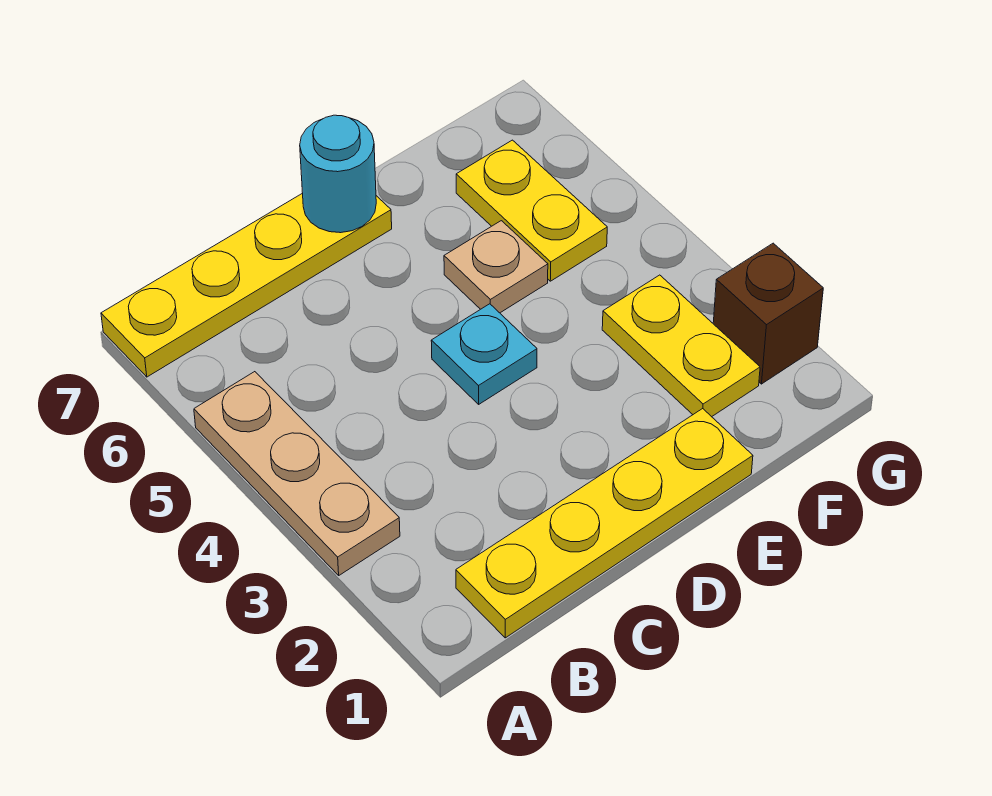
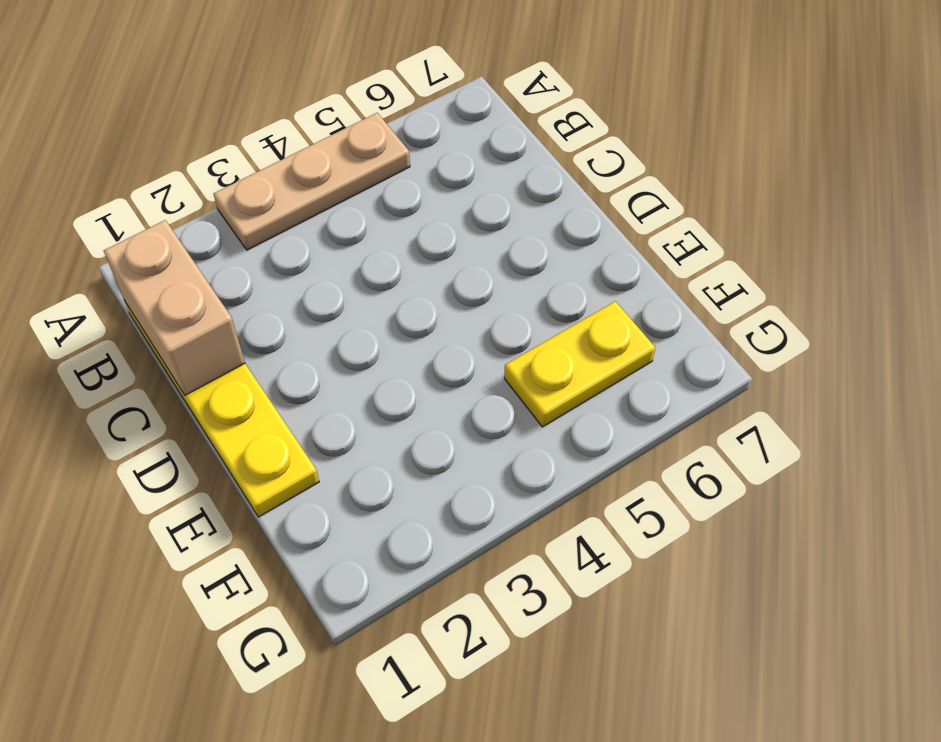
tan brick B1:C1 level 2 -> none
none -> yellow plate A7:D7 level 1
none -> cyan plate D4 level 1

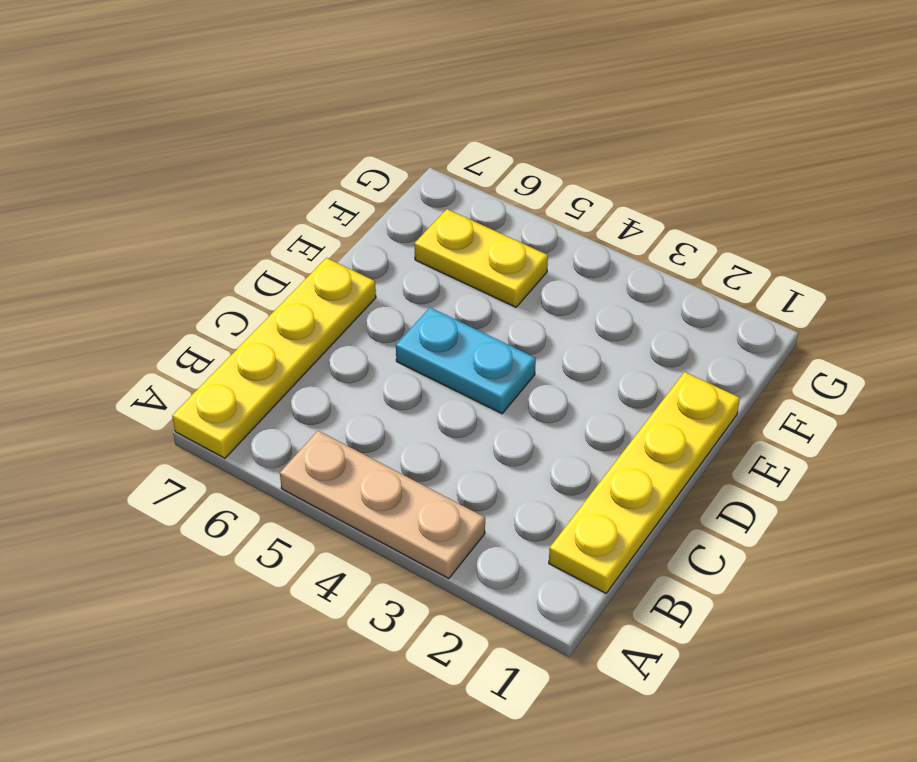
cyan plate D4:D5 level 1 -> cyan plate D4 level 1
none -> tan plate E5 level 1
none -> yellow plate F2:F3 level 1

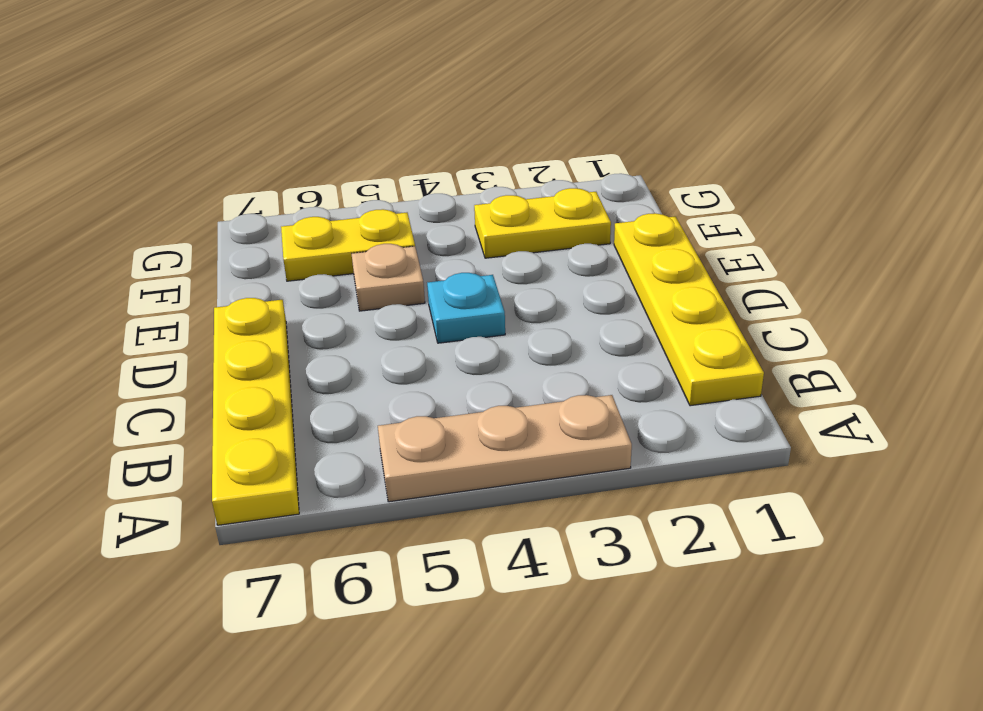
none -> brown brick G2 level 1
none -> cyan round brick D7 level 2

